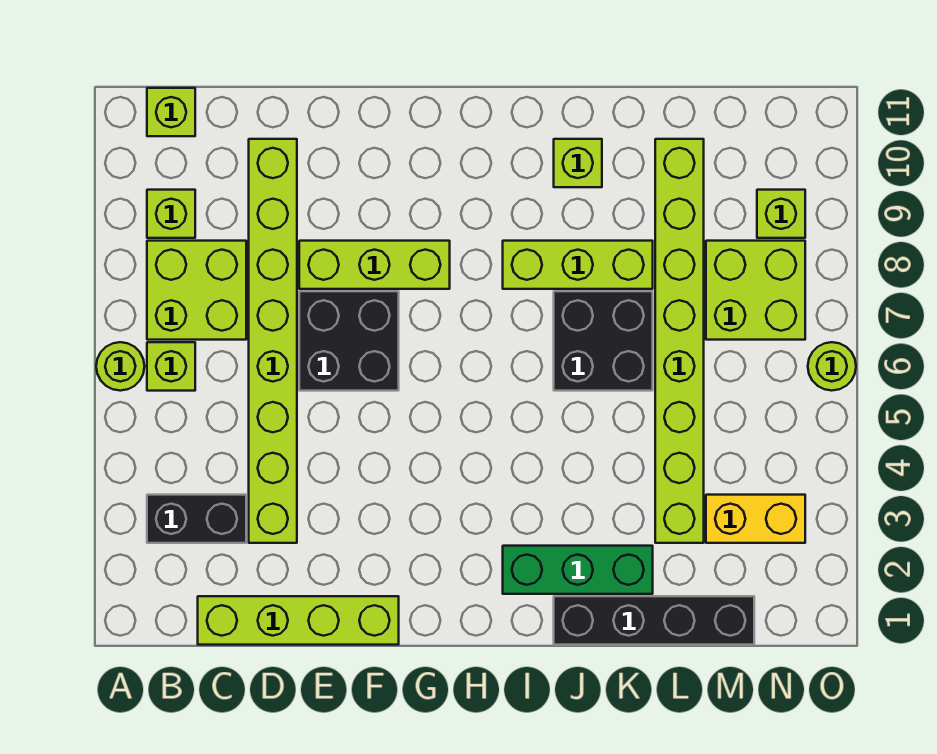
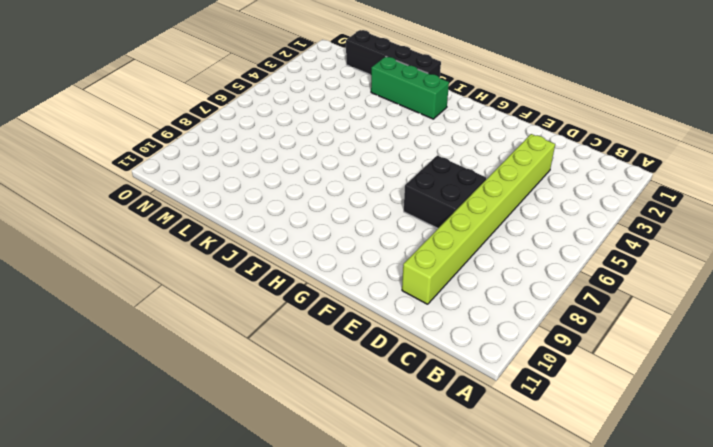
none -> lime round brick A6 level 1
none -> black brick B3:C3 level 1
none -> lime brick B6 level 1

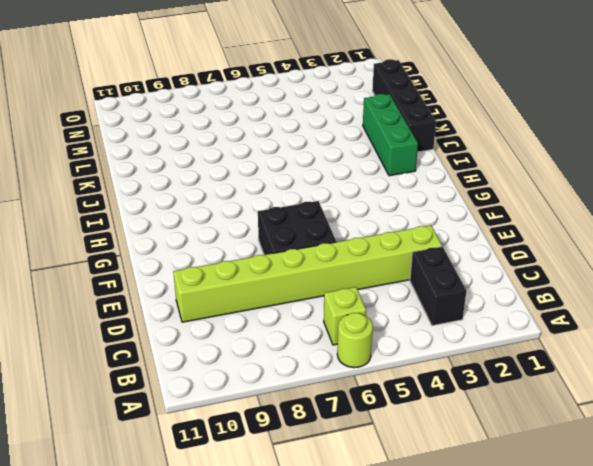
none -> lime brick B7:C8 level 1
none -> lime brick B9 level 1
none -> lime brick B11 level 1

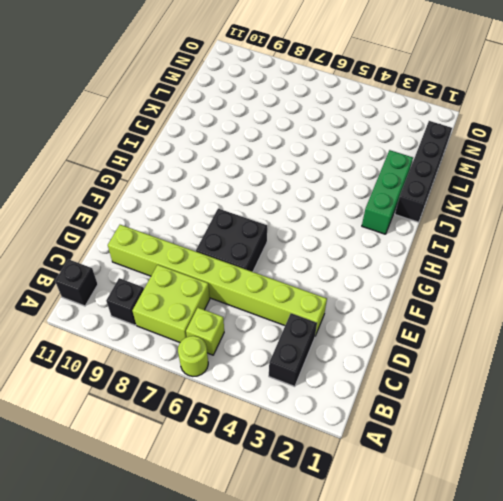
black brick B9 level 1 -> lime brick B9 level 1
black brick B11 level 1 -> lime brick B11 level 1
none -> lime brick C1:F1 level 1
none -> lime brick E8:G8 level 1
none -> lime brick I8:K8 level 1

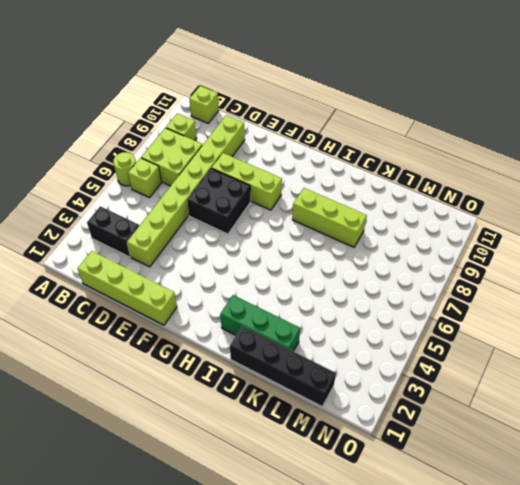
none -> black brick J6:K7 level 1
none -> lime brick J10 level 1
none -> lime brick L3:L10 level 1

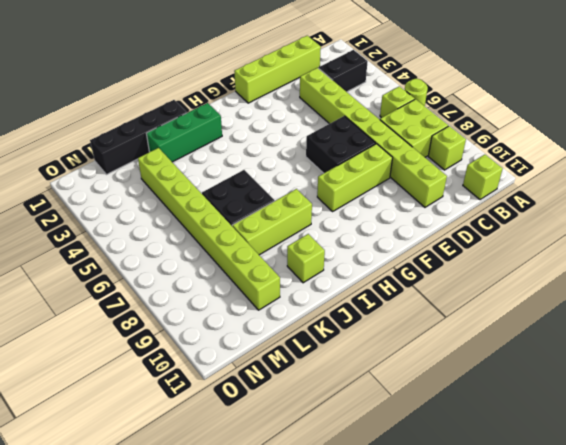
none -> yellow brick M3:N3 level 1
none -> lime brick M7:N8 level 1
none -> lime brick N9 level 1

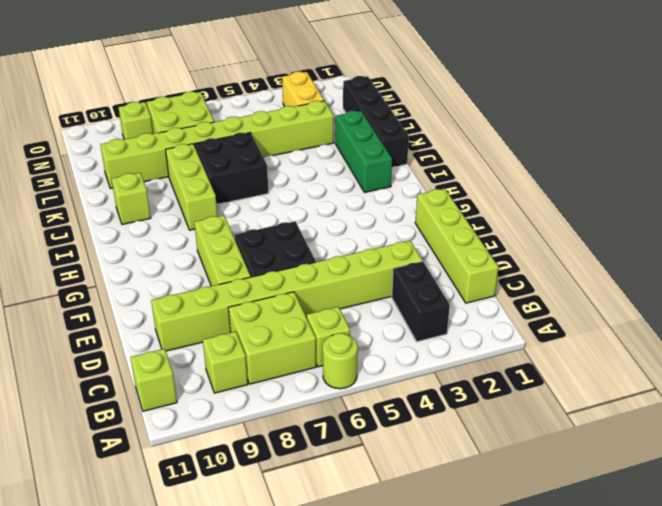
none -> lime round brick O6 level 1

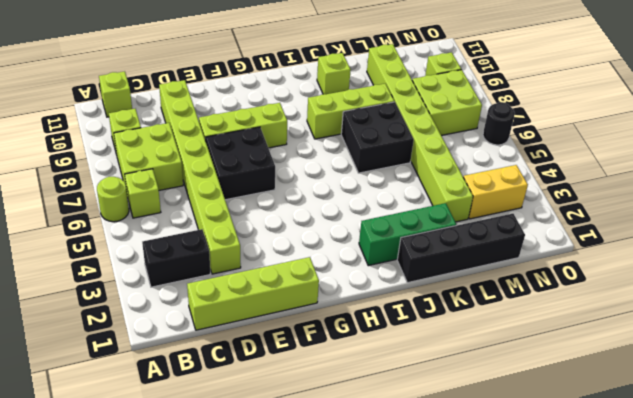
black round brick O6 level 1 -> lime round brick O6 level 1

